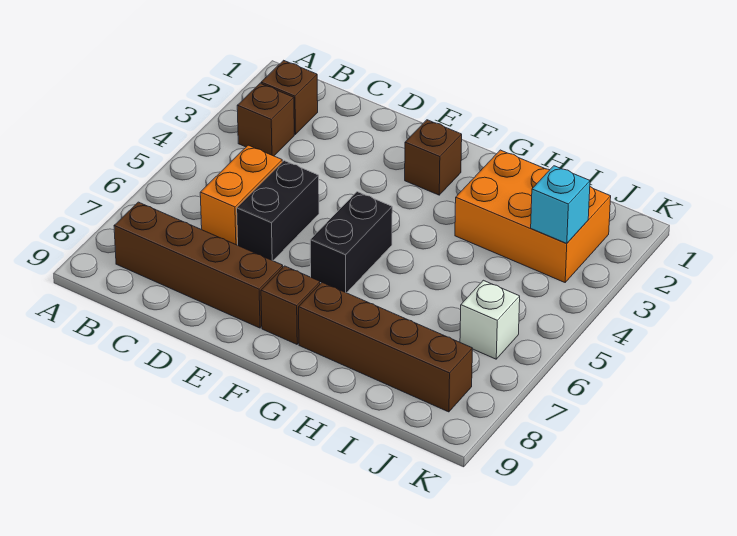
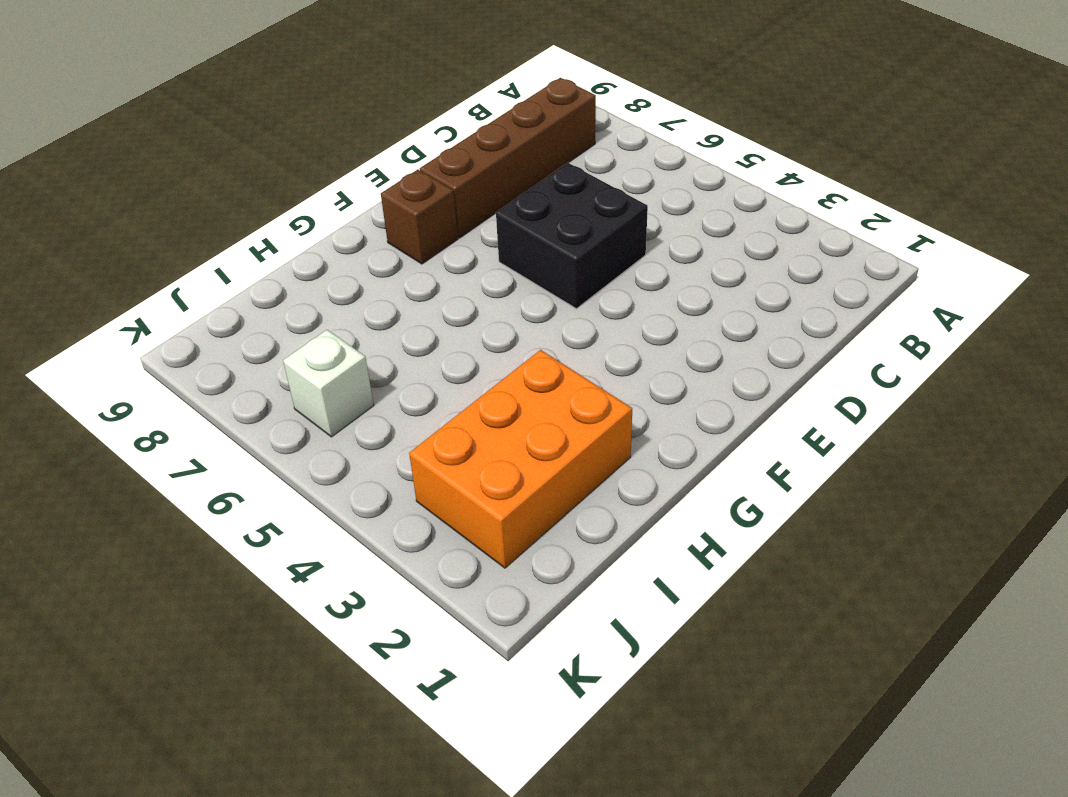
black brick D5:E6 level 1 -> black brick D5:D6 level 1
none -> brown brick B2 level 1
none -> brown brick B3 level 1
none -> orange brick C5:C6 level 1

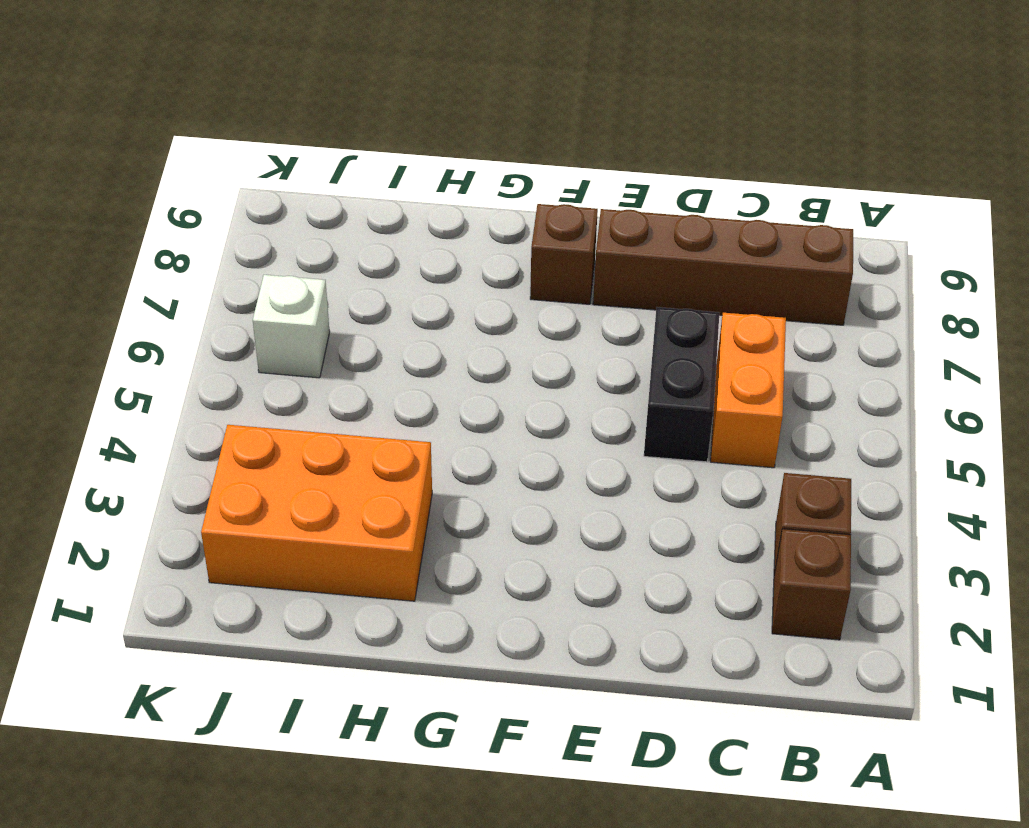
none -> brown brick F2 level 1
none -> black brick F5:F6 level 1
none -> brown brick G8:J8 level 1

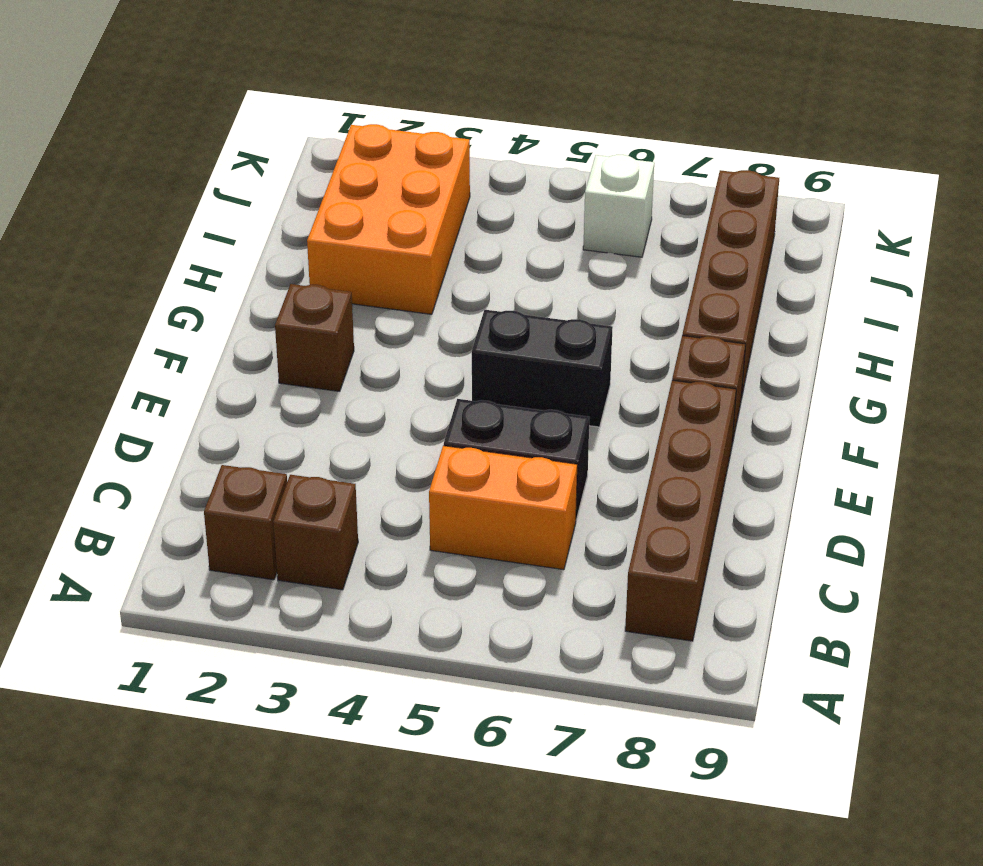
none -> cyan brick J3 level 2

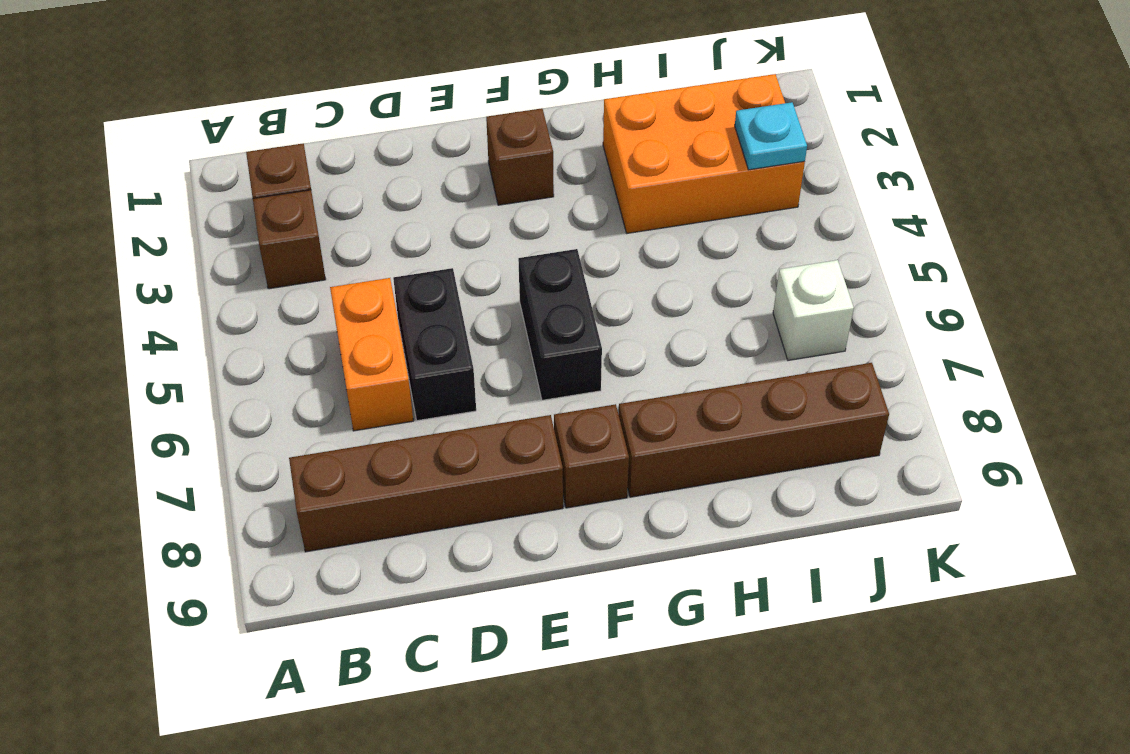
cyan plate J3 level 2 -> cyan brick J3 level 2

